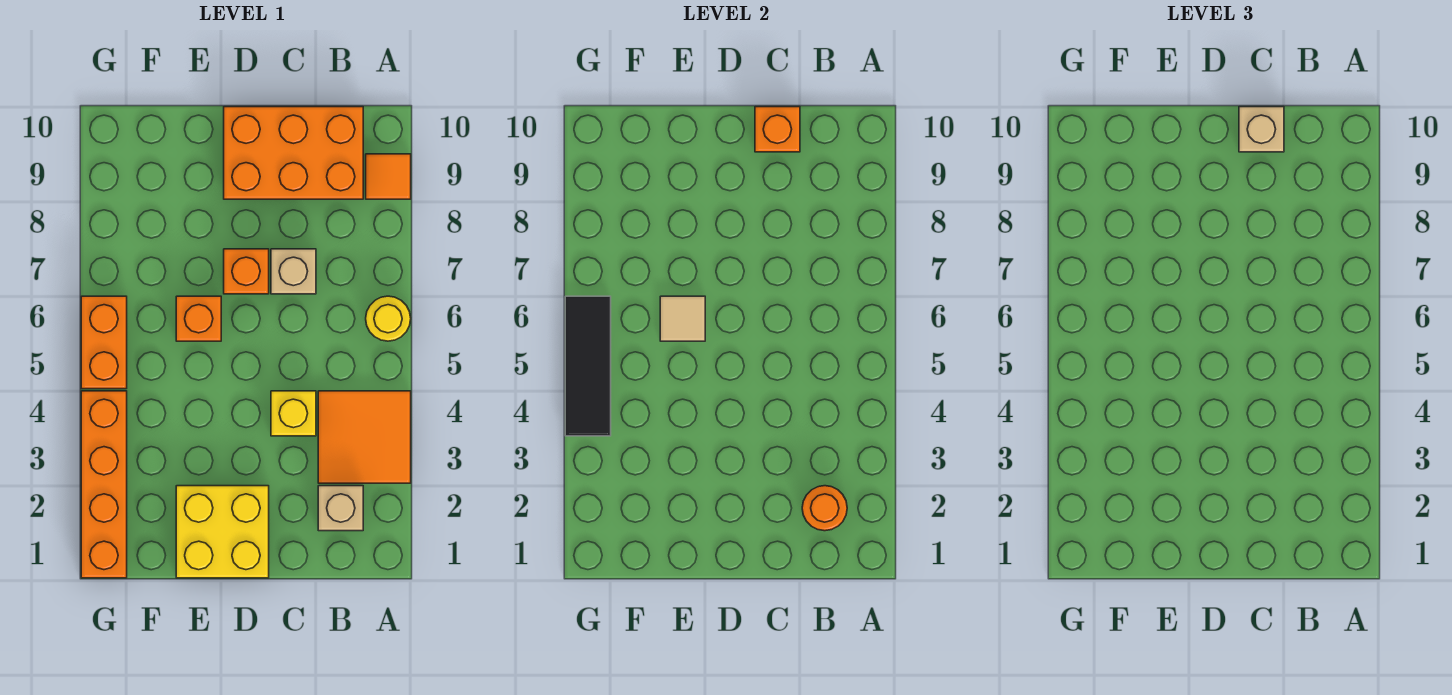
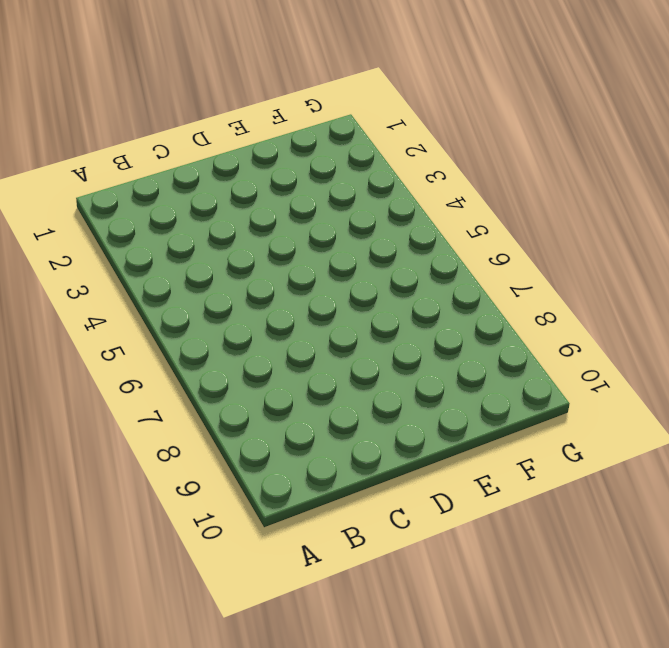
none -> orange tile A3:B4 level 1
none -> yellow round brick A6 level 1
none -> orange tile A9 level 1

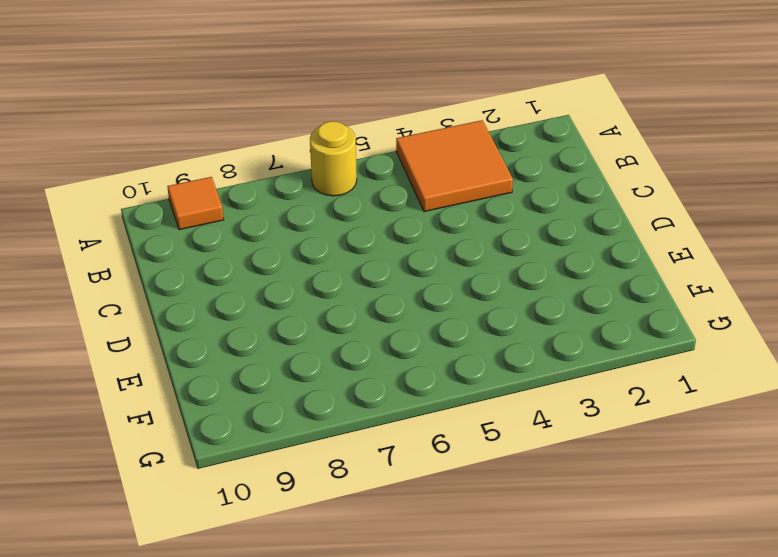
none -> tan brick B2 level 1
none -> orange brick B9:D10 level 1
none -> yellow brick C4 level 1

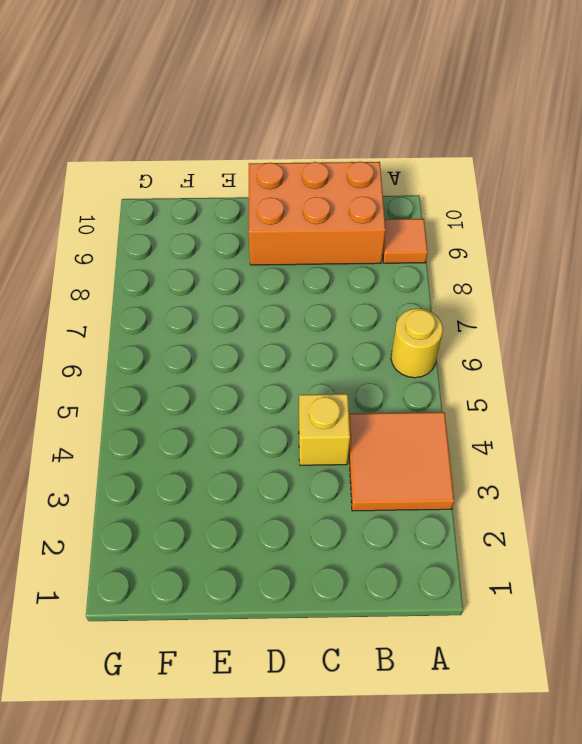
none -> tan brick B2 level 1
none -> tan brick C7 level 1
none -> yellow brick D1:E2 level 1

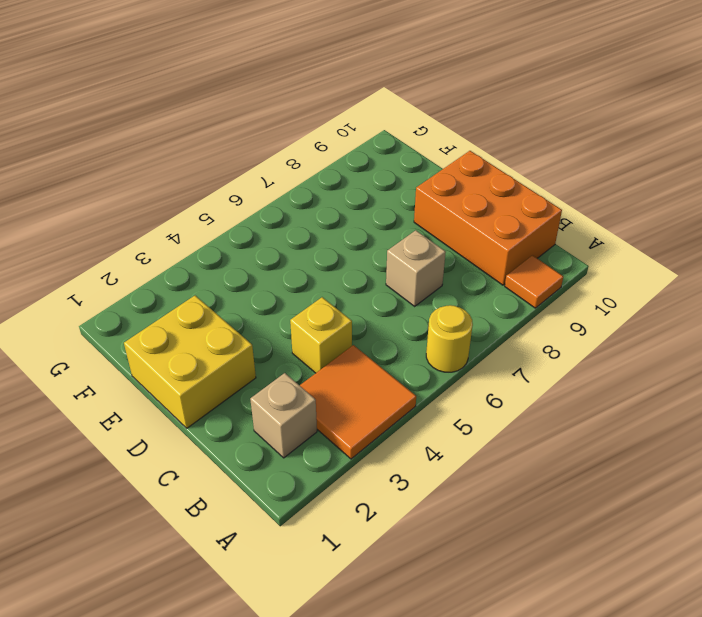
none -> orange brick D7 level 1
none -> orange brick E6 level 1
none -> orange brick G1:G4 level 1

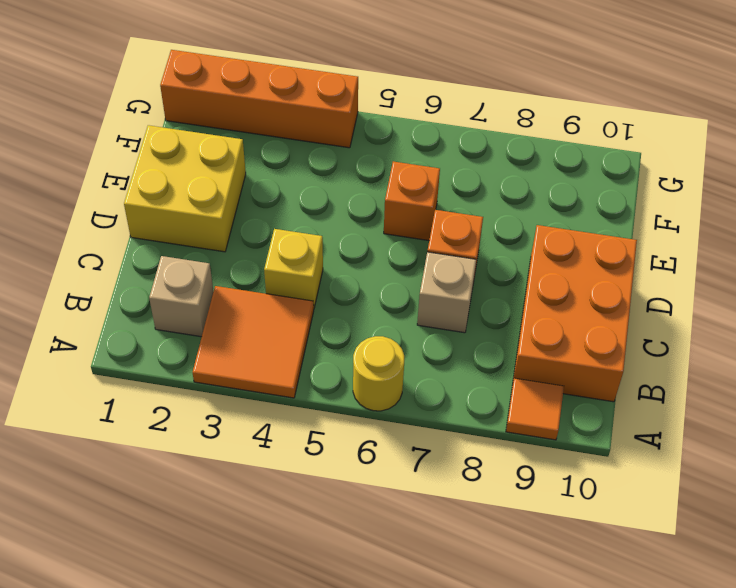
none -> orange brick G5:G6 level 1
none -> orange round brick B2 level 2
none -> orange brick C10 level 2

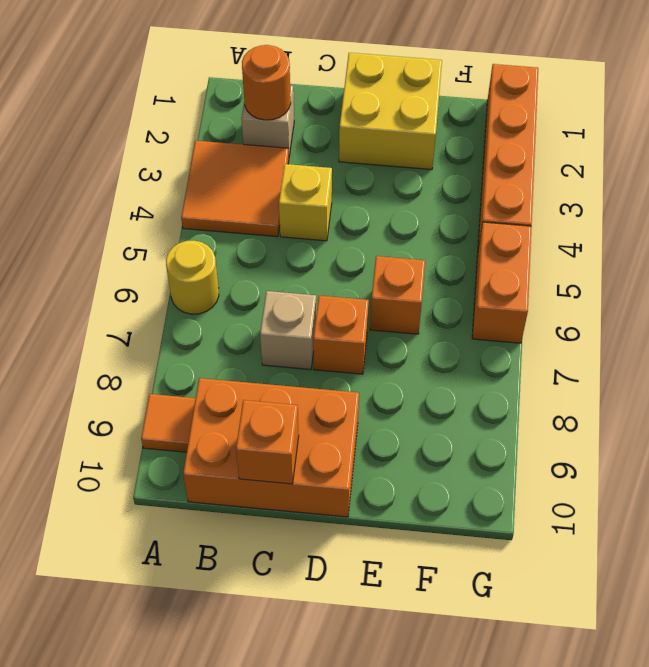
none -> tan tile E6 level 2
none -> black tile G4:G6 level 2
none -> tan brick C10 level 3

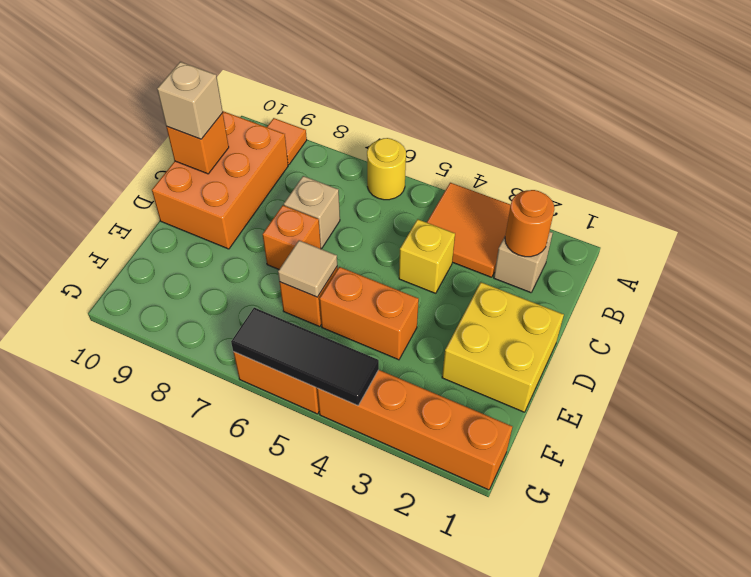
orange brick E4:E5 level 1 -> none

